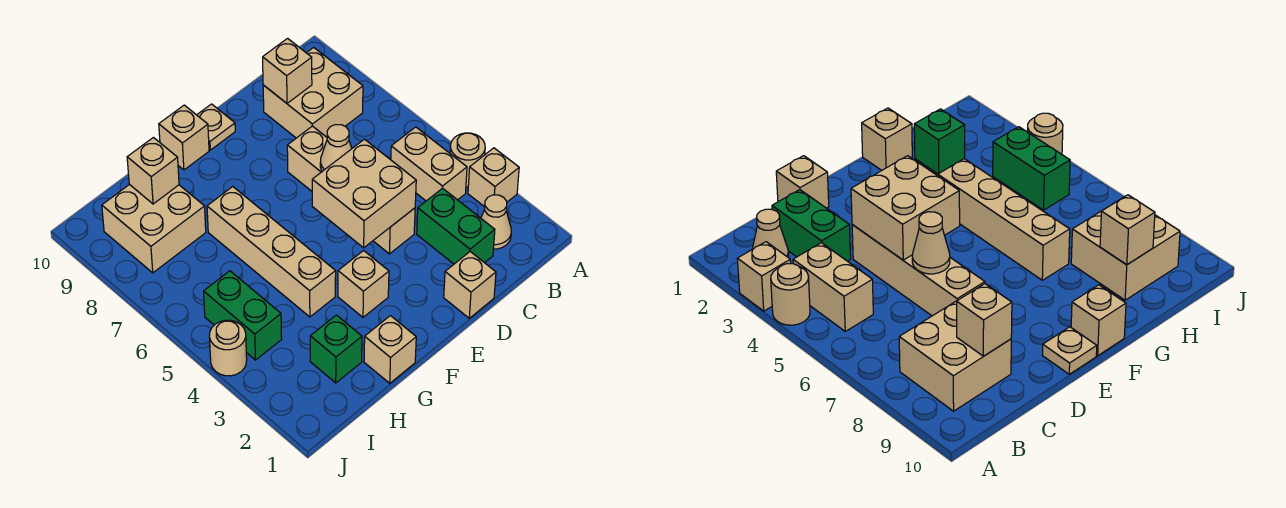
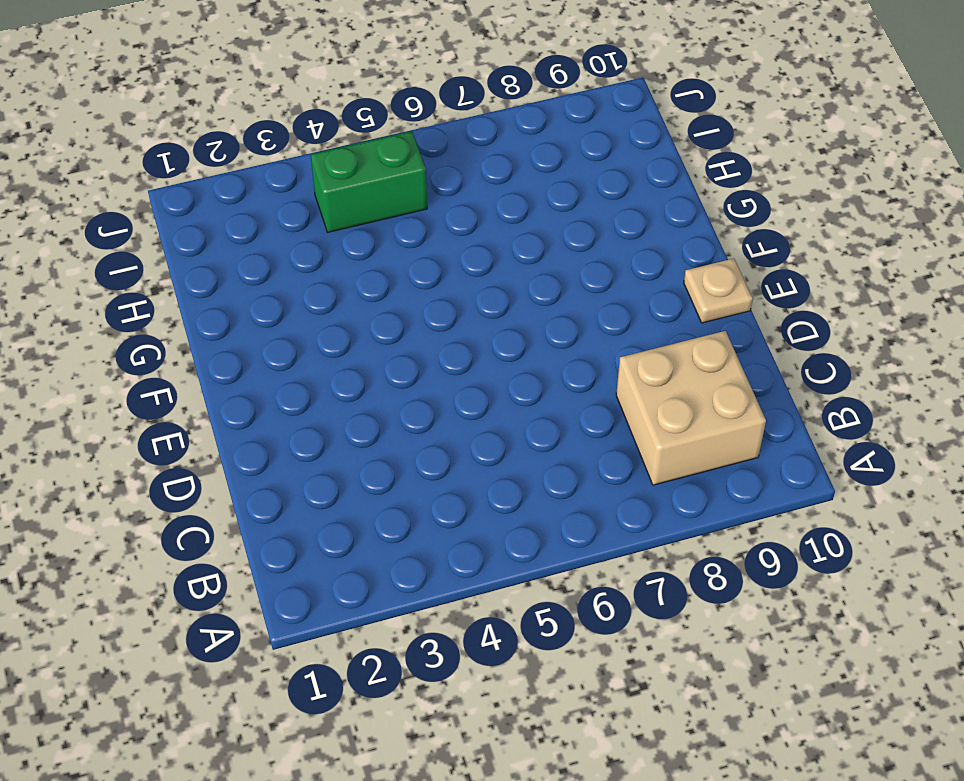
none -> tan brick A3 level 1
none -> tan round brick A4 level 1
none -> tan cone B2 level 1

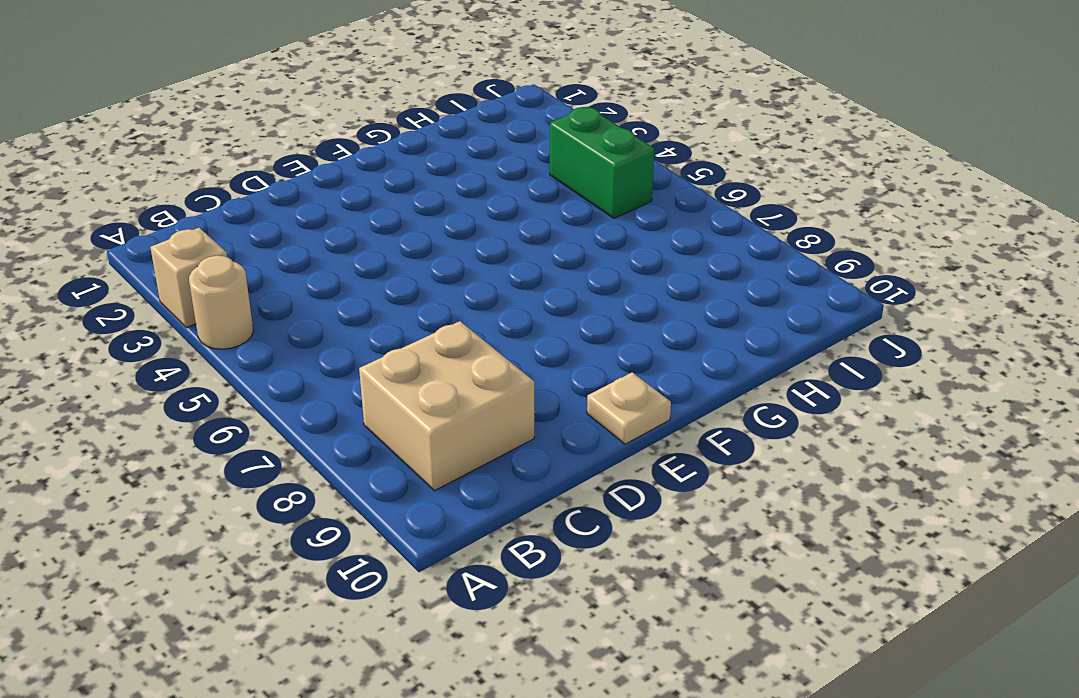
none -> tan cone B2 level 1
none -> tan brick B4:B5 level 1
none -> green brick C2:C3 level 1

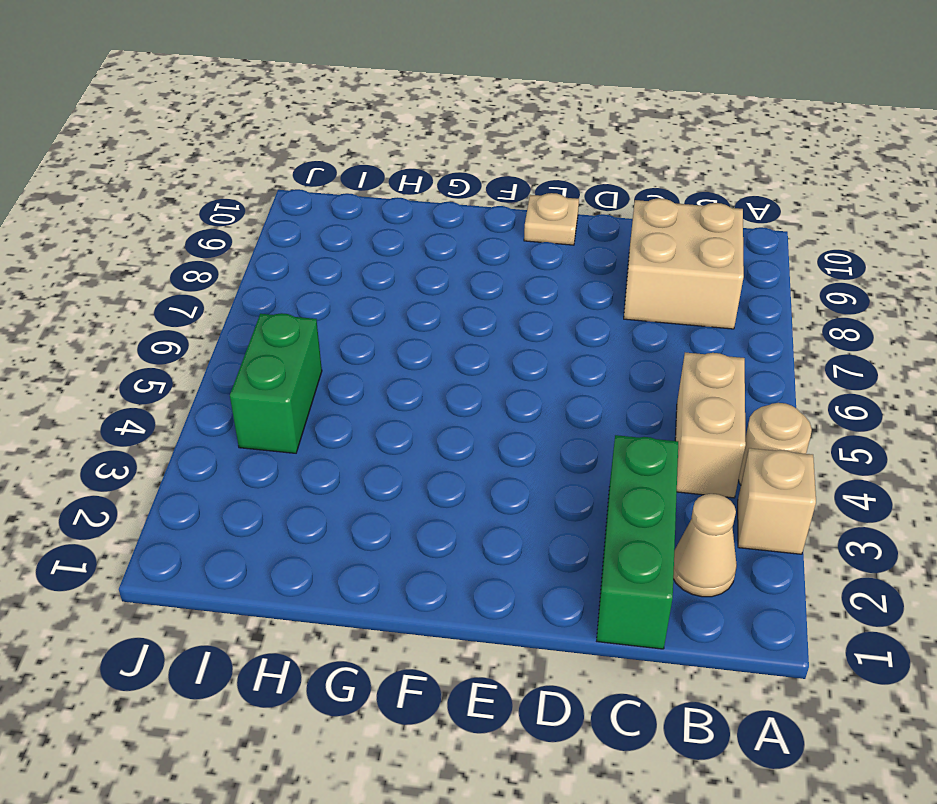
green brick C1:C3 level 1 -> green brick C2:C3 level 1
none -> tan brick D1 level 1
none -> tan brick D4:D7 level 1
none -> tan brick F3 level 1

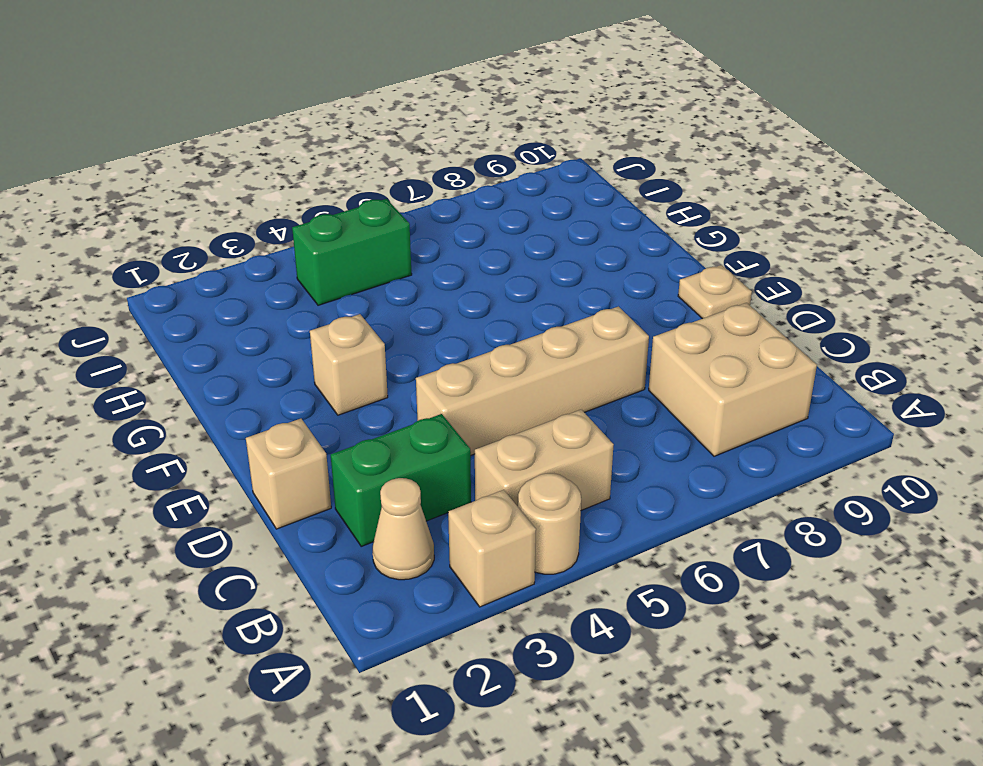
none -> tan brick F10 level 1
none -> tan brick G1 level 1
none -> tan brick G4:G7 level 1

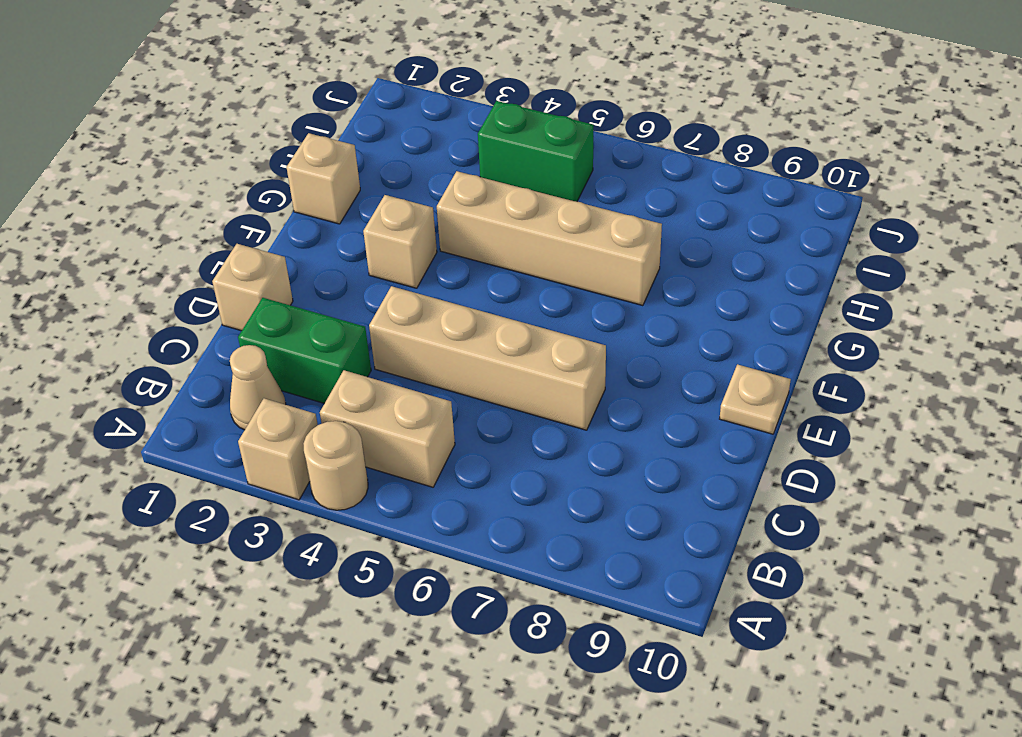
none -> tan brick B8:C9 level 1
none -> tan brick F10 level 1
none -> green brick H2 level 1

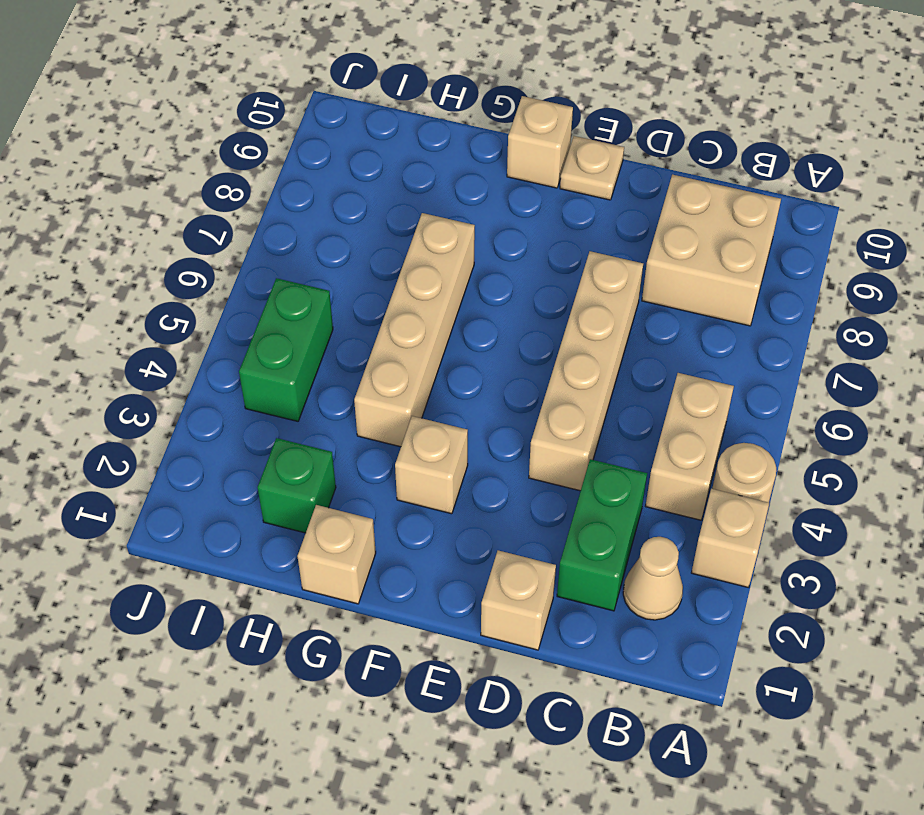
none -> tan brick H8:I9 level 1
none -> tan round brick J4 level 1
none -> tan brick C9 level 2

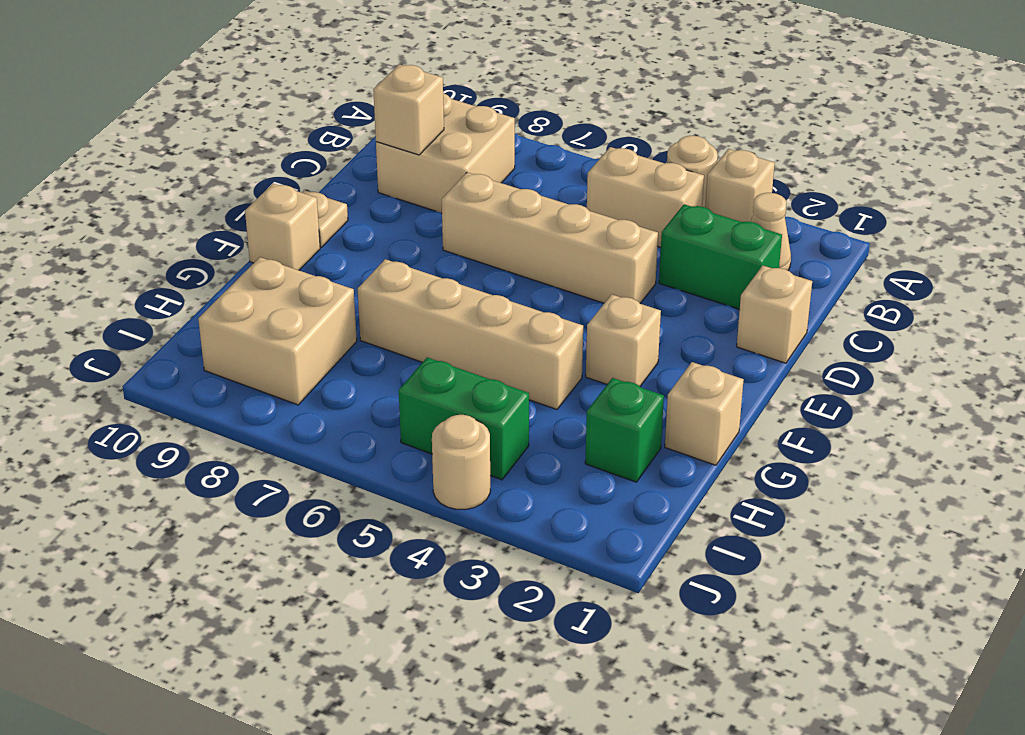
none -> tan brick D4:E5 level 2
none -> tan cone D6 level 2
none -> tan brick H9 level 2

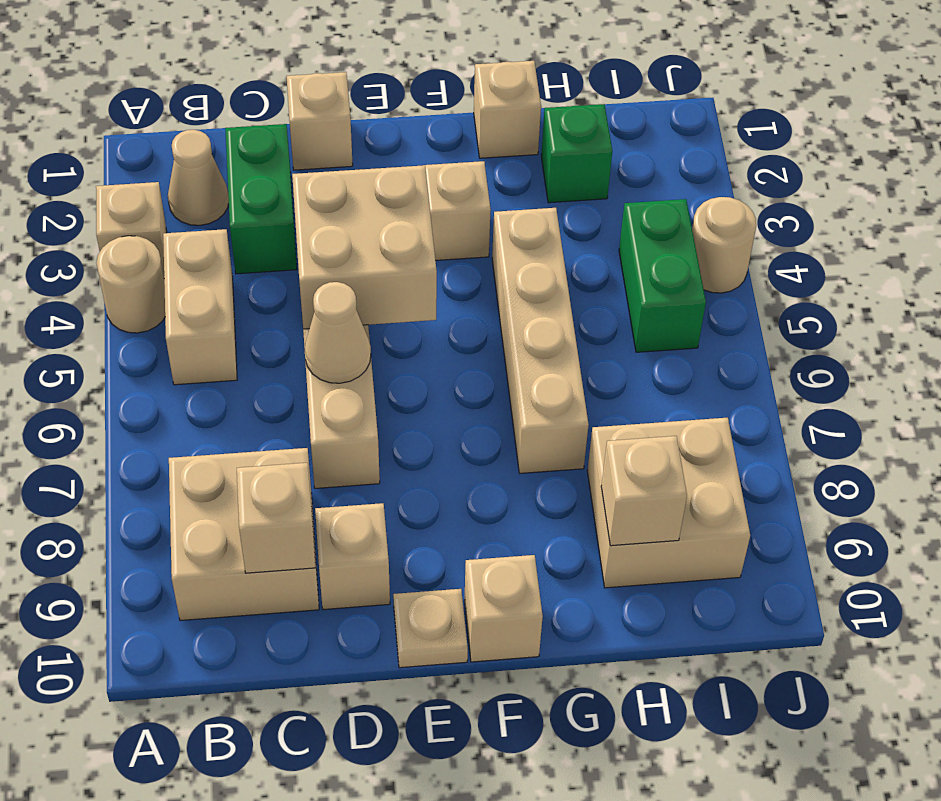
tan brick D9 level 1 -> none

